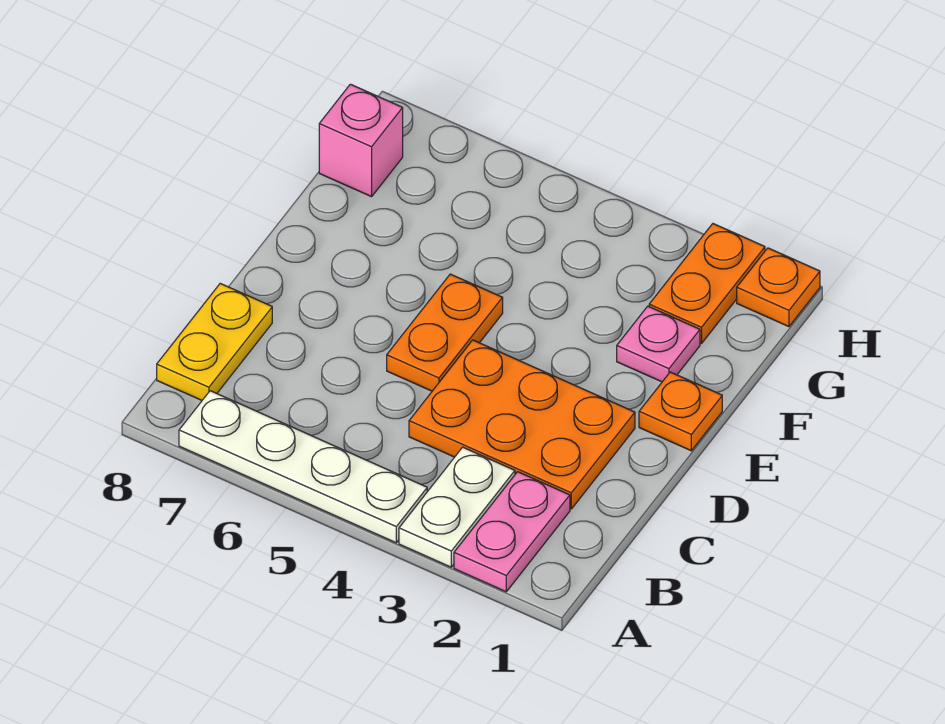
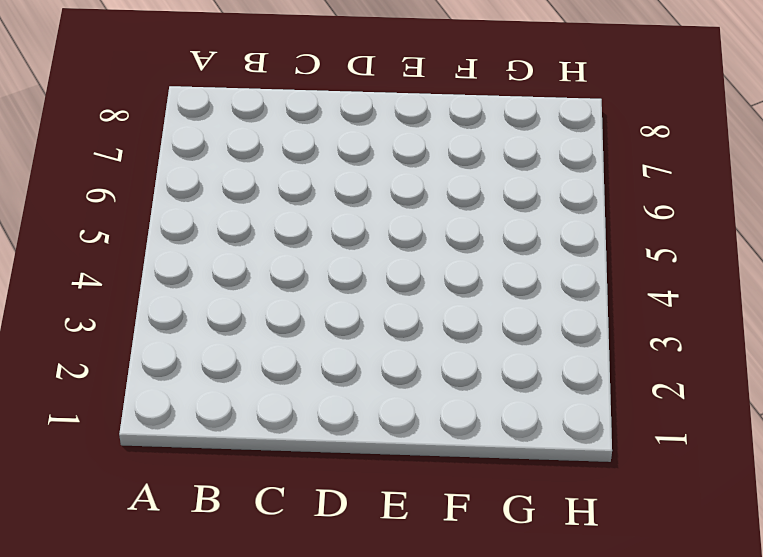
none -> pink plate A2:B2 level 1
none -> white plate A3:B3 level 1

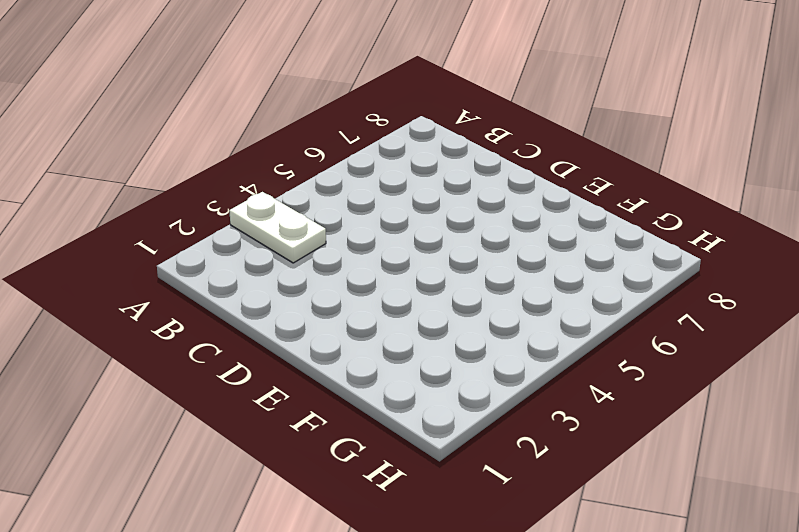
none -> pink plate A2:B2 level 1
none -> white plate A4:A7 level 1

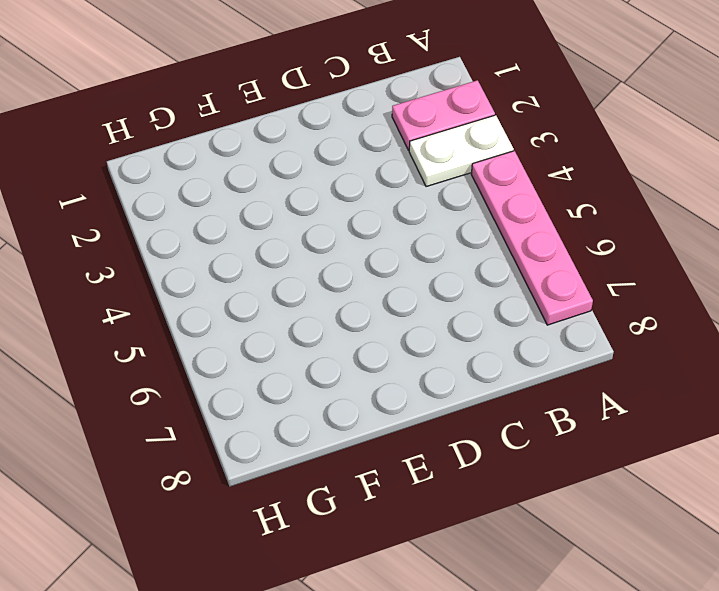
pink plate A4:A7 level 1 -> white plate A4:A7 level 1
none -> yellow plate B8:C8 level 1
none -> orange plate C2:D4 level 1

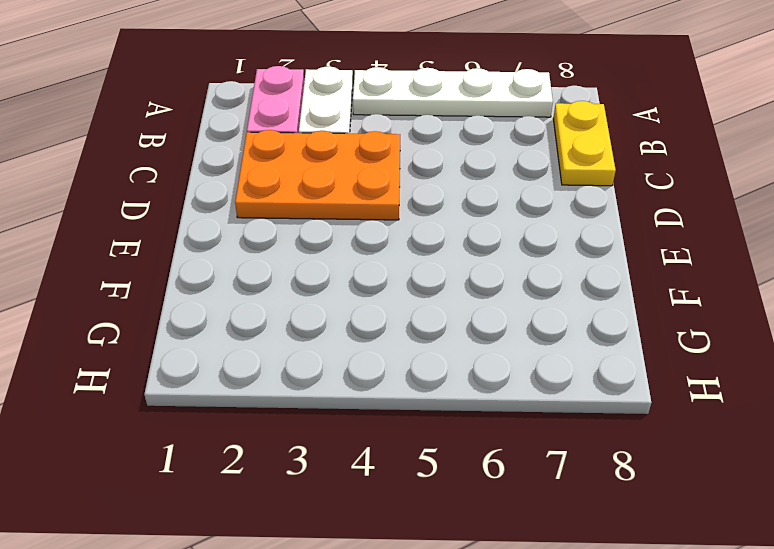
none -> orange plate D5:E5 level 1
none -> orange plate E1 level 1

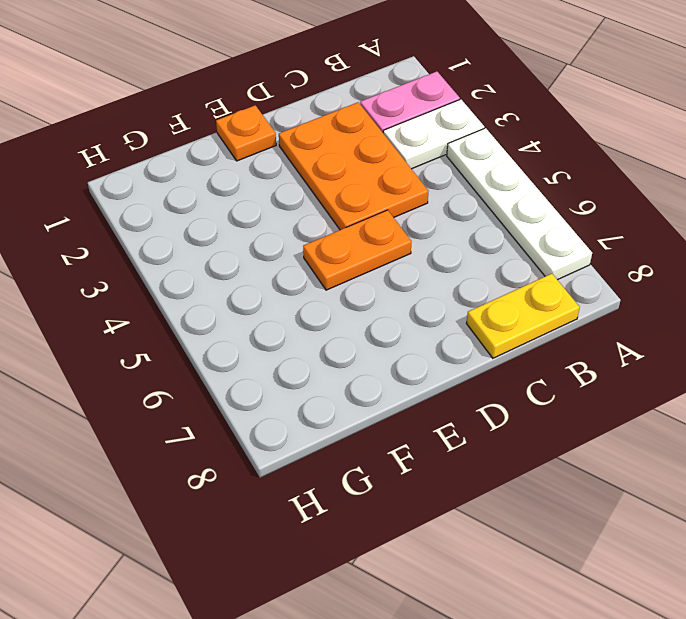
none -> pink plate F2 level 1
none -> orange plate G2:H2 level 1

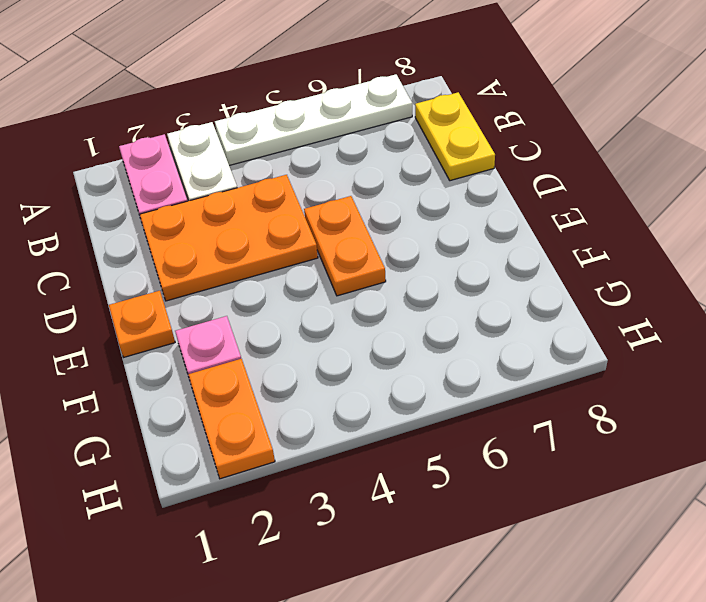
none -> pink brick G8 level 1
none -> orange plate H1 level 1

